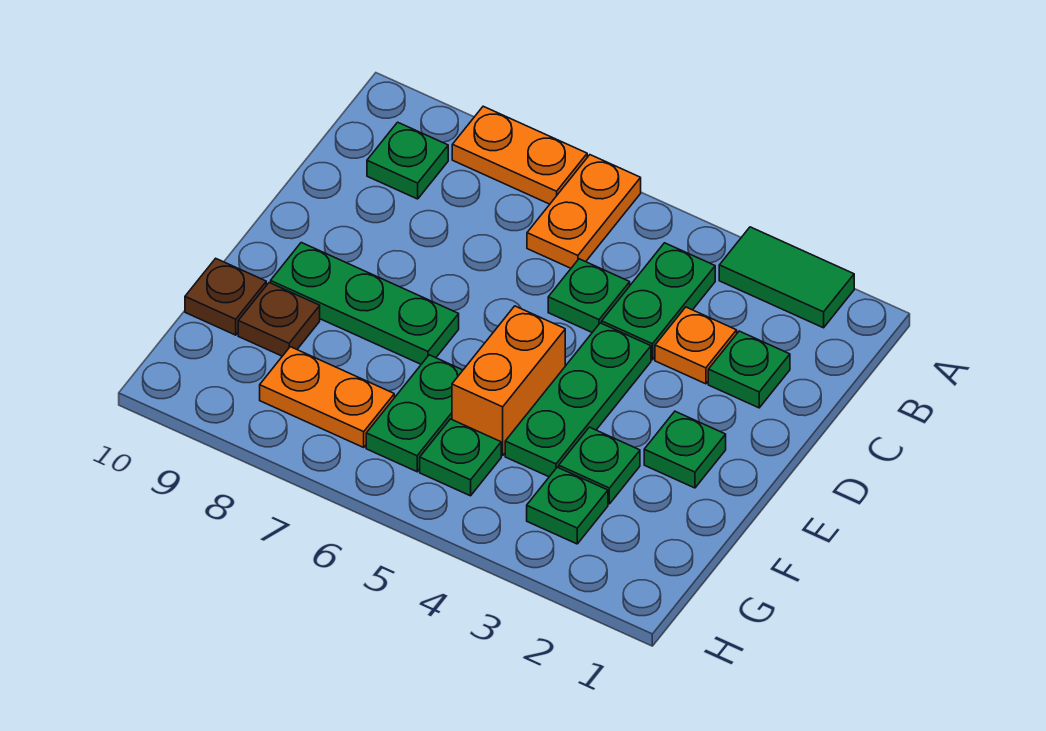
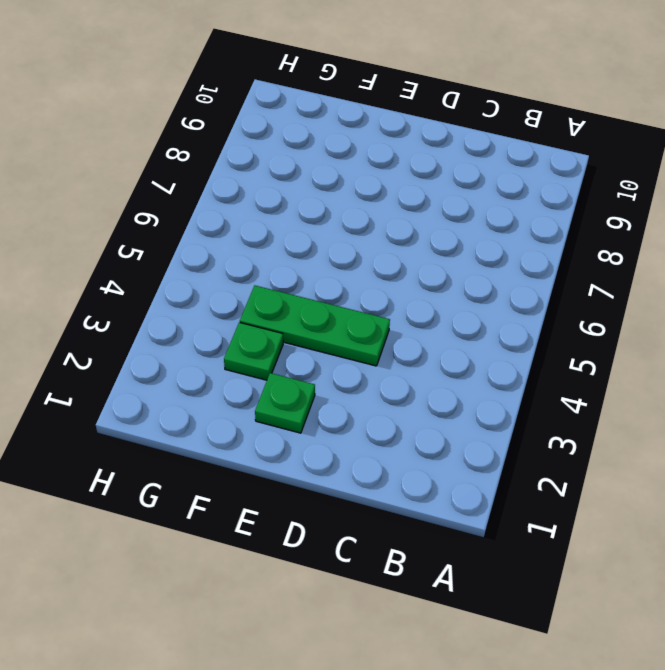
none -> green tile A2:A3 level 1
none -> orange plate A6:B6 level 1
none -> orange plate A7:A8 level 1

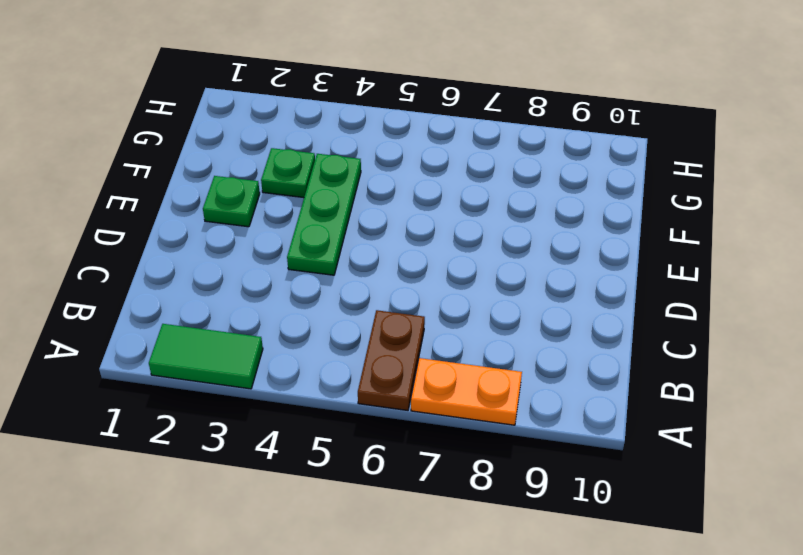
brown plate A6:B6 level 1 -> orange plate A6:B6 level 1
none -> green plate B4:C4 level 1
none -> green plate B9 level 1
none -> green plate C2 level 1

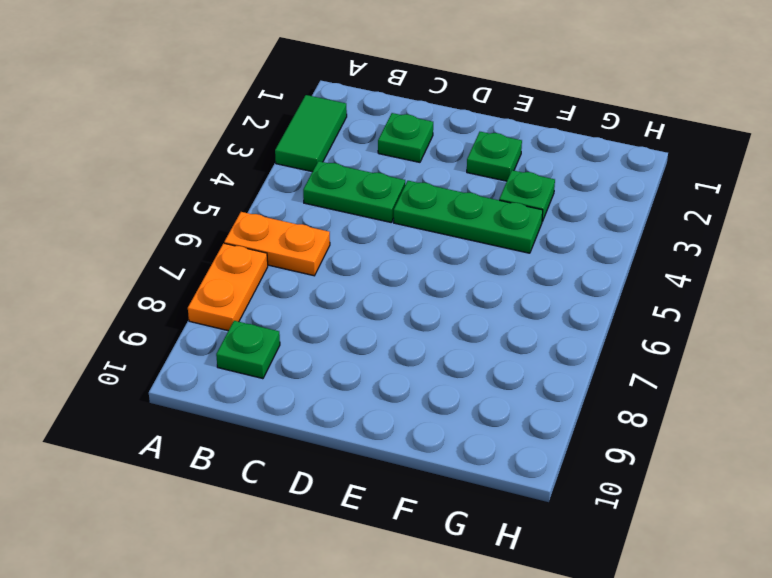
none -> orange plate C3 level 1
none -> green plate C5 level 1
none -> orange brick E5:F5 level 1

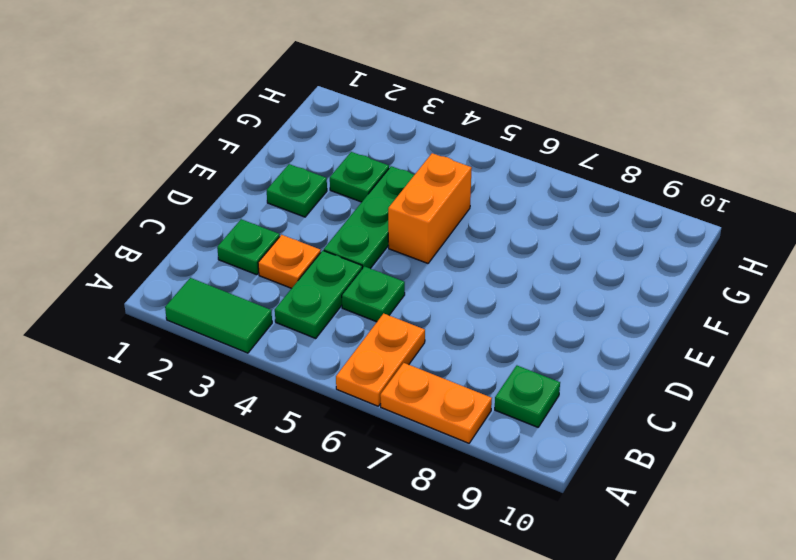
none -> green plate E7:E9 level 1
none -> green plate F6:G6 level 1
none -> brown plate F9 level 1

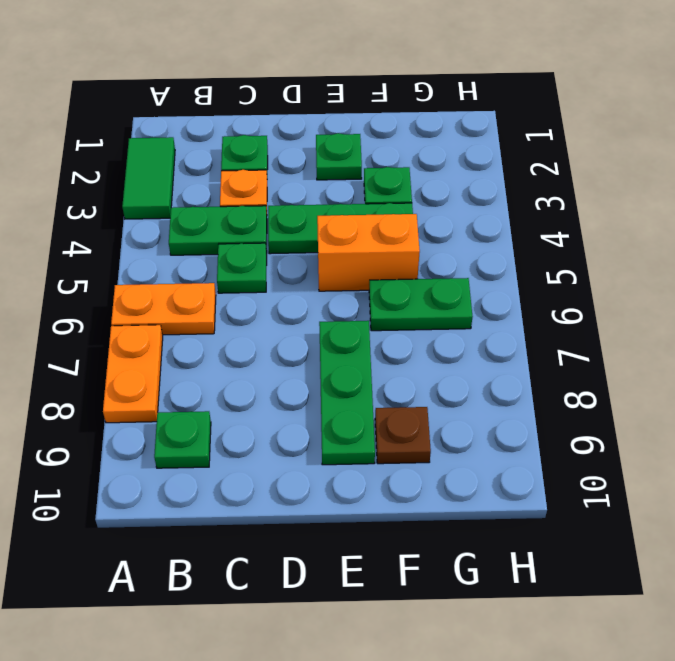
none -> brown plate F10 level 1
none -> green plate G3 level 1
none -> green plate G5 level 1

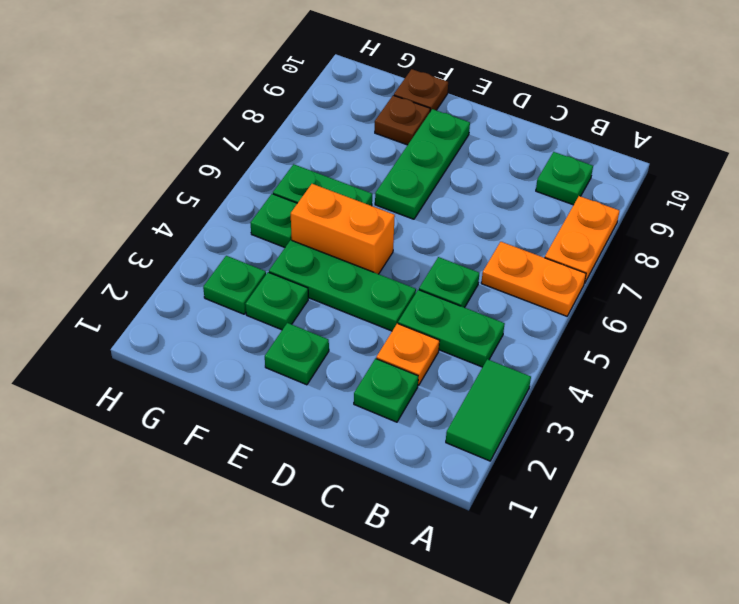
none -> orange plate G7:G8 level 1

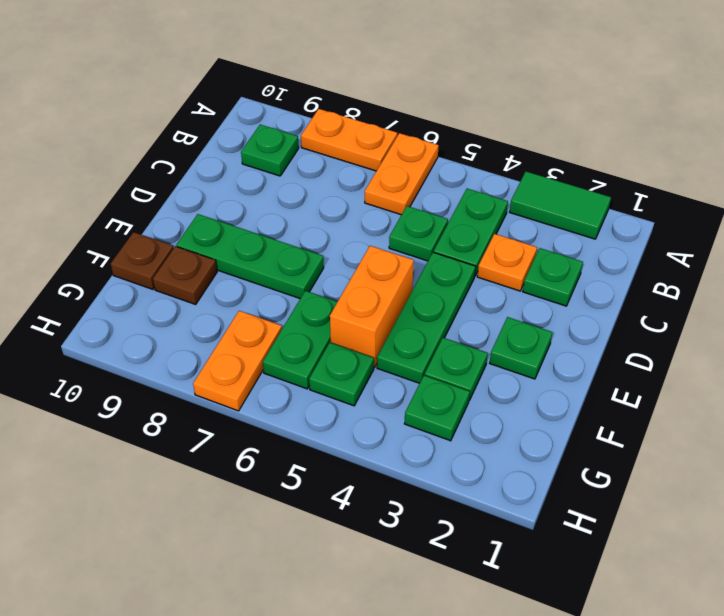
orange plate G7:H7 level 1 -> orange plate G7:G8 level 1

